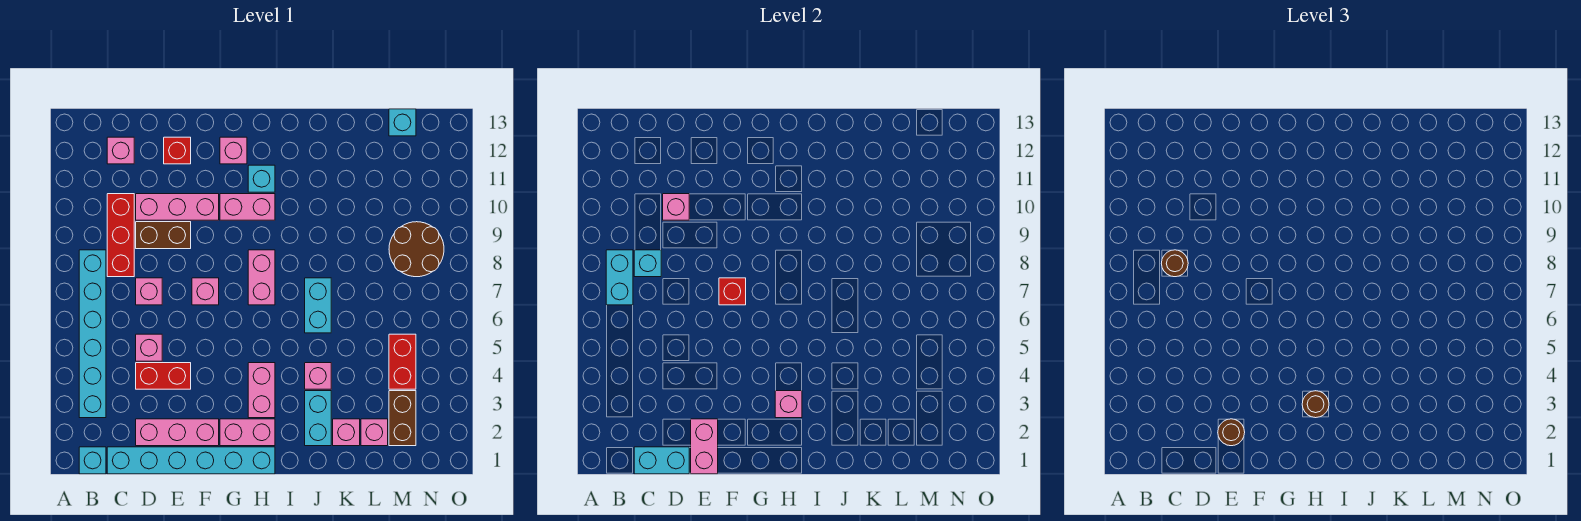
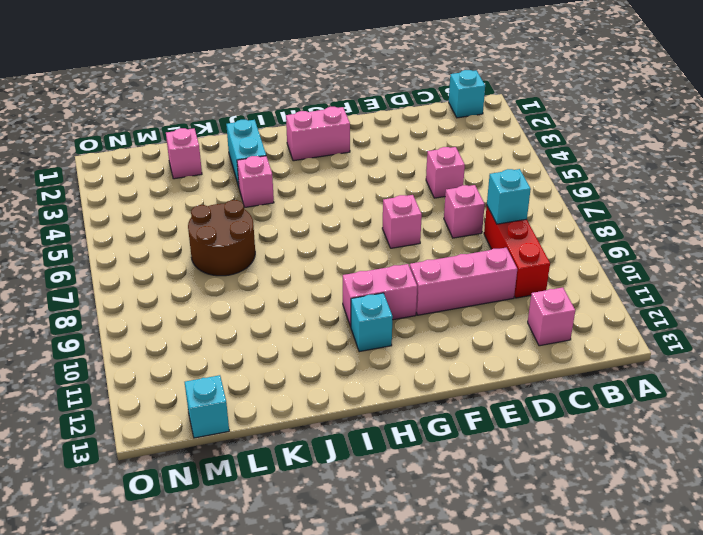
brown round brick K6:L7 level 1 -> brown round brick M8:N9 level 1
none -> cyan brick B3:B8 level 1
none -> cyan brick C1:H1 level 1
none -> pink brick D2:F2 level 1
none -> red brick D4:E4 level 1

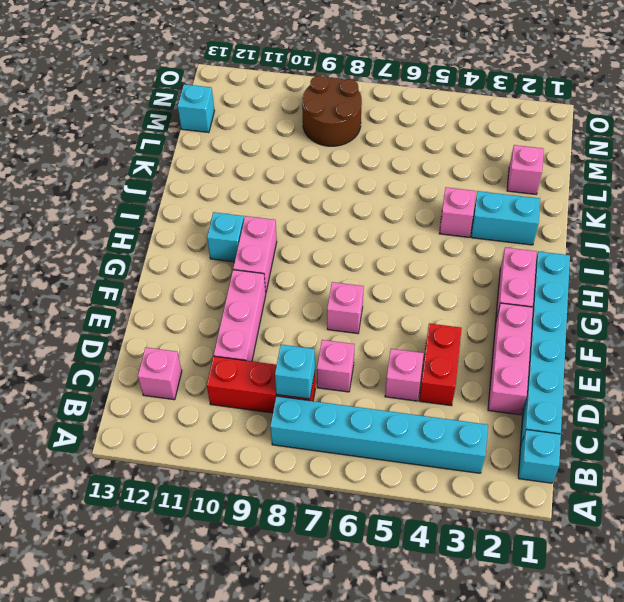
none -> brown brick D9:E9 level 1
none -> red brick E12 level 1
none -> pink brick G12 level 1
none -> pink brick H3:H4 level 1

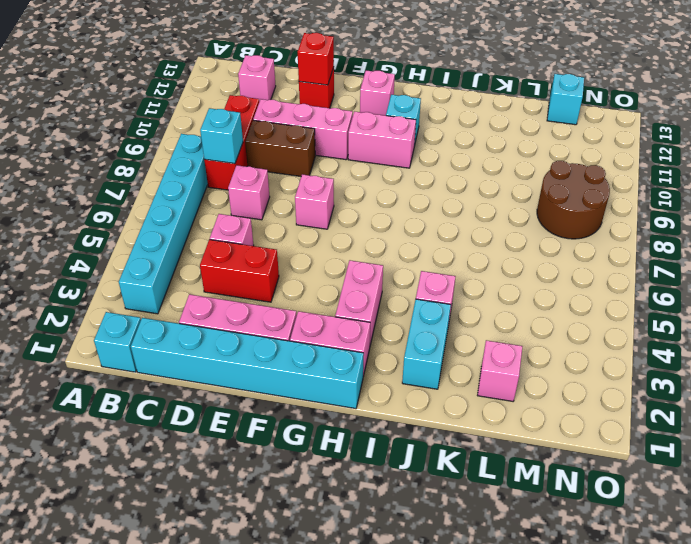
red brick E12 level 2 -> red brick F7 level 2
none -> pink brick H7:H8 level 1
none -> cyan brick J6:J7 level 1
none -> pink brick K2 level 1
none -> brown brick M2:M3 level 1

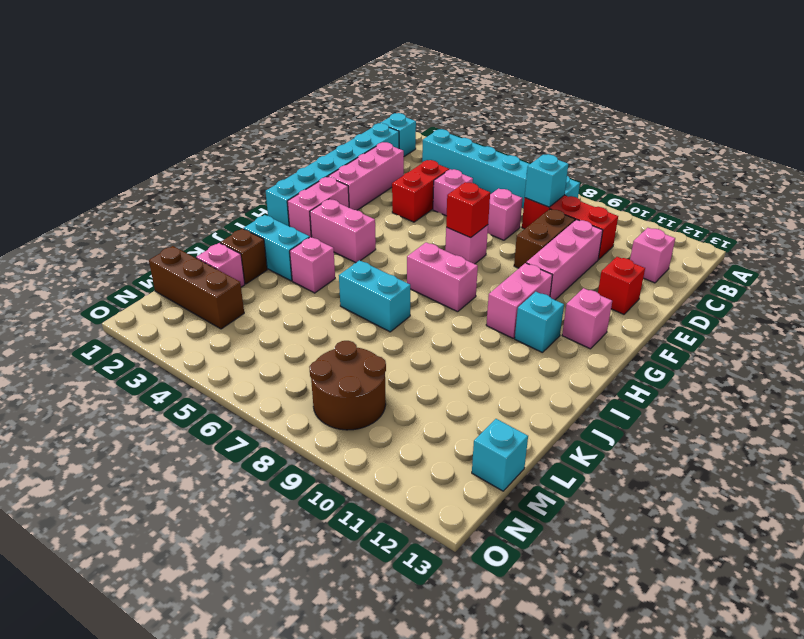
brown brick K2 level 1 -> pink brick K2 level 1
brown brick M1:M3 level 1 -> brown brick M2:M3 level 1
none -> red brick M4:M5 level 1
none -> cyan brick B7:B8 level 2
none -> cyan brick C1:D1 level 2
none -> pink brick D10 level 2

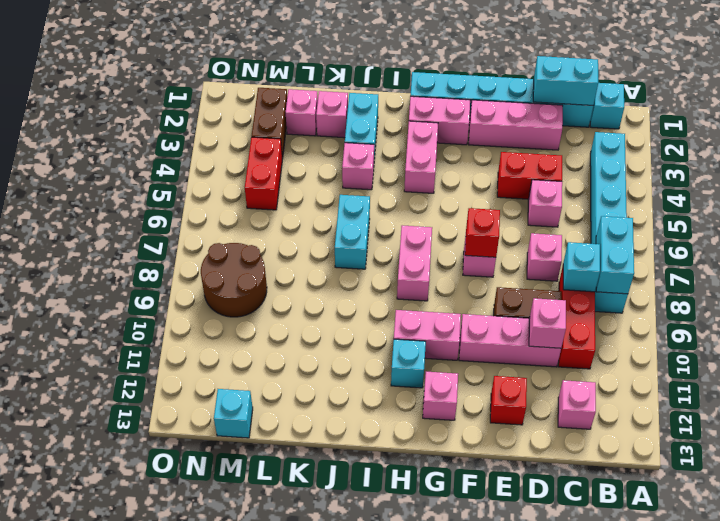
none -> pink brick E1:E2 level 2
none -> pink brick H3 level 2
none -> brown round brick C8 level 3
none -> brown round brick E2 level 3

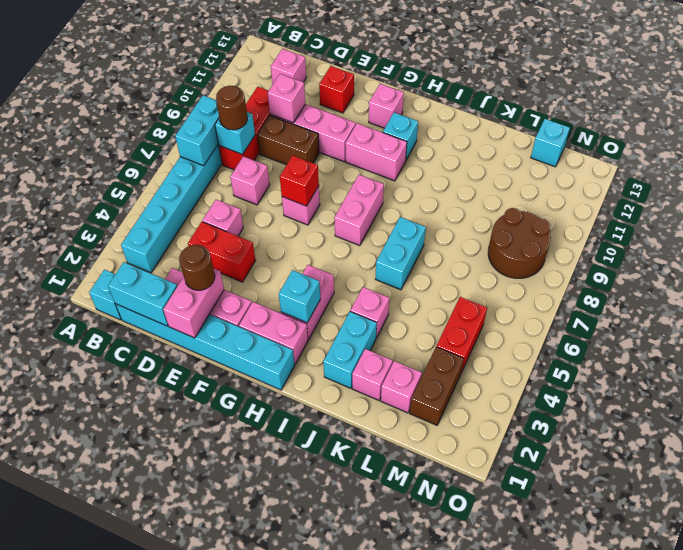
cyan brick H3 level 2 -> pink brick H3 level 2
none -> brown round brick H3 level 3

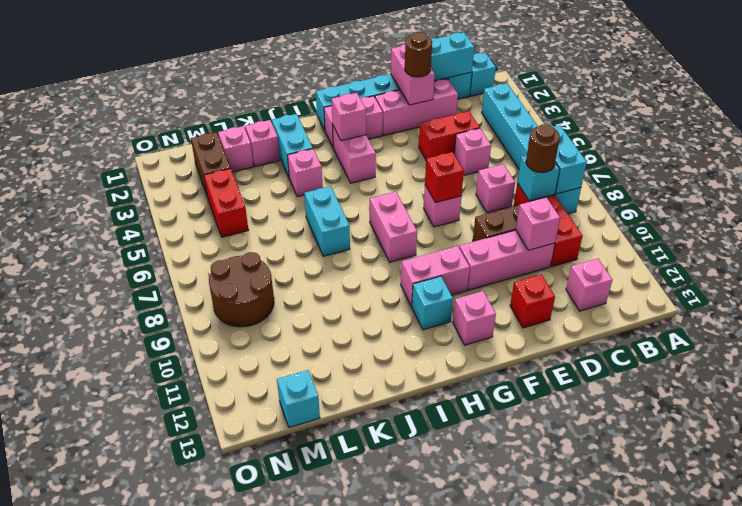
none -> brown round brick H3 level 3

